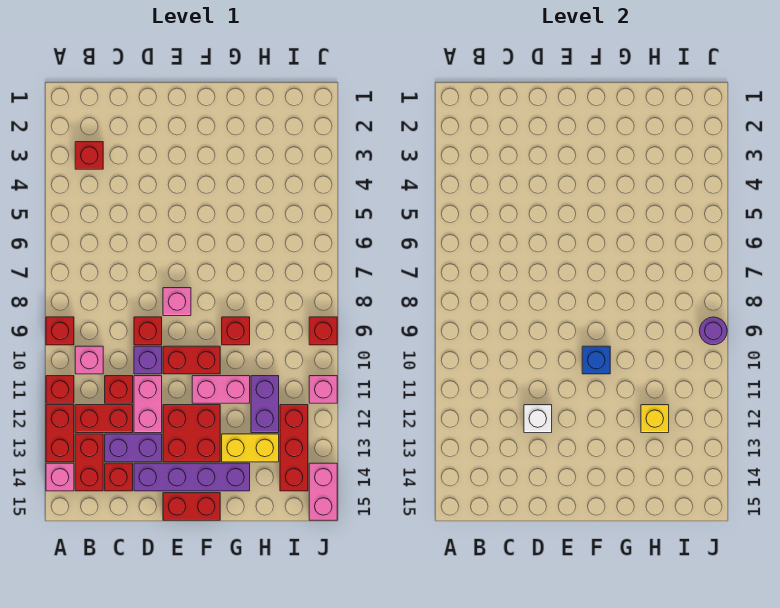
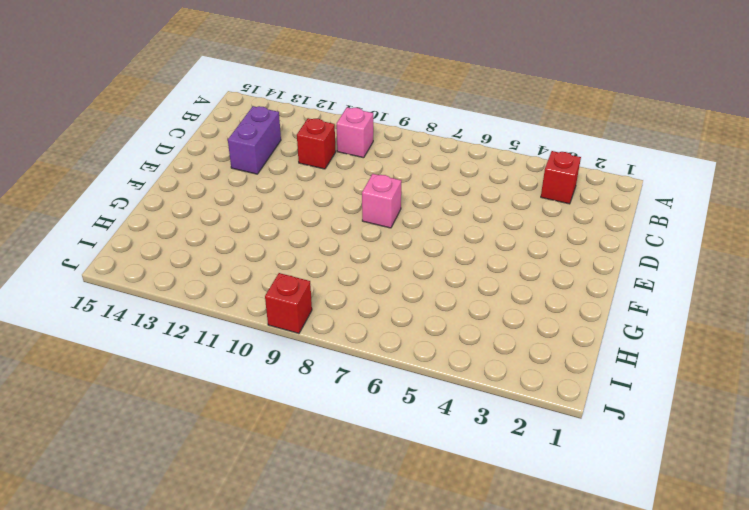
none -> red brick A9 level 1
none -> red brick A11 level 1
none -> red brick A12:A13 level 1
none -> pink brick A14 level 1

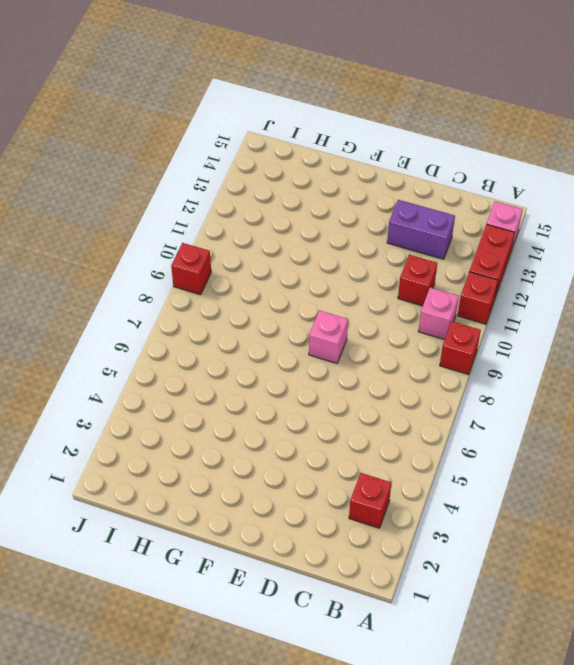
none -> red brick B12:C12 level 1
none -> red brick B13:B14 level 1
none -> red brick C14 level 1
none -> red brick D9 level 1

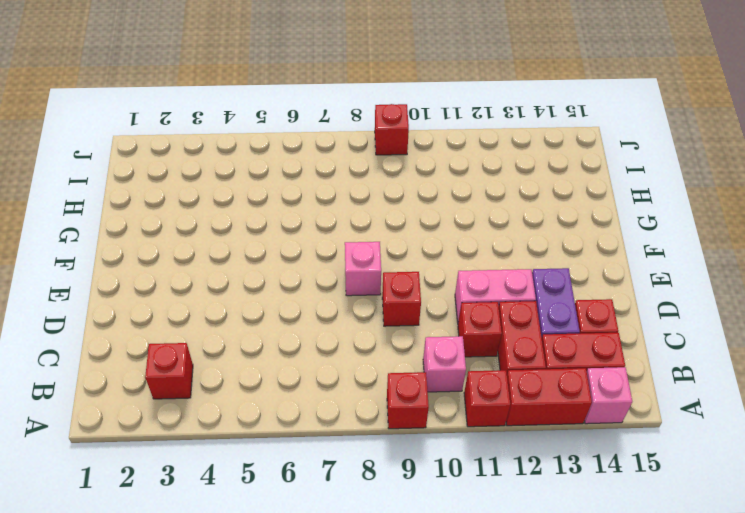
none -> purple brick D10 level 1
none -> purple brick D14:G14 level 1
none -> red brick E10:F10 level 1
none -> red brick E12:F13 level 1

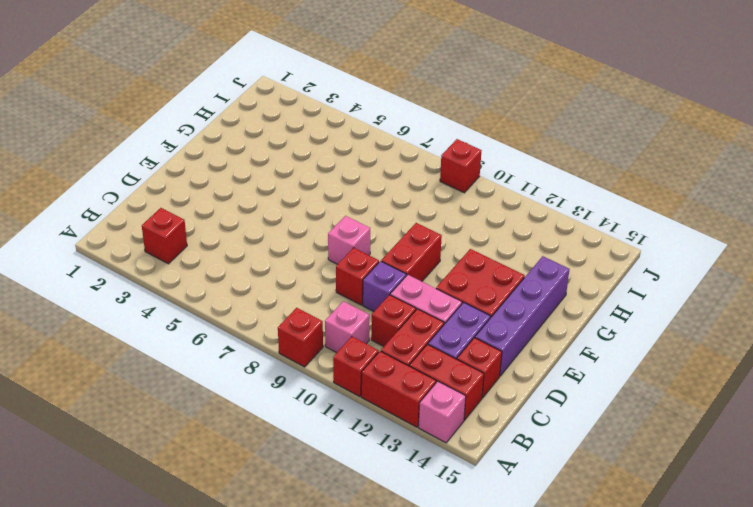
none -> red brick E15:F15 level 1
none -> pink brick F11:G11 level 1
none -> red brick G9 level 1
none -> yellow brick G13:H13 level 1

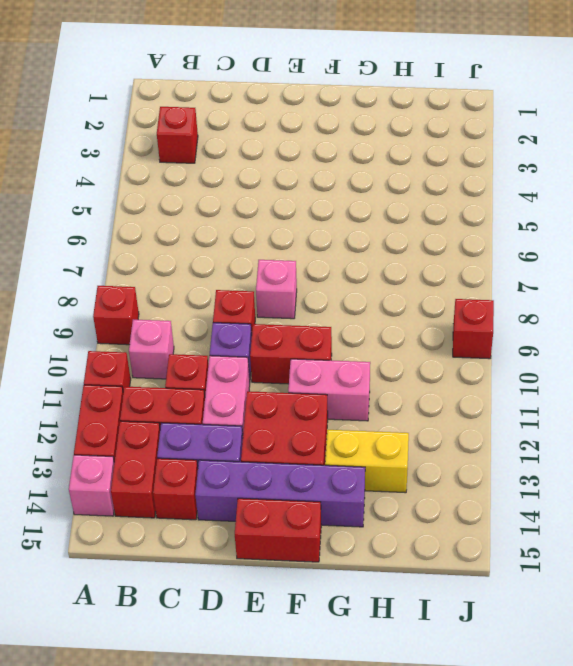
none -> red brick G9 level 1
none -> purple brick H11:H12 level 1
none -> red brick I12:I14 level 1
none -> pink brick J11 level 1

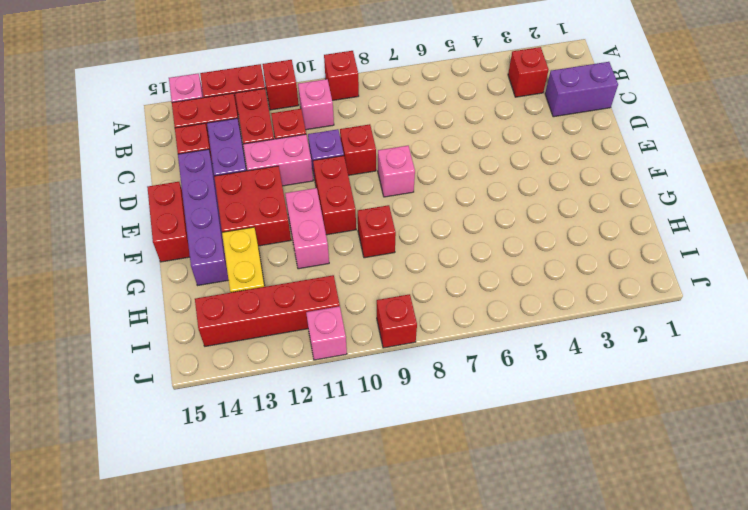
purple brick C1:C2 level 1 -> purple brick H11:H12 level 1
red brick I11:I14 level 1 -> red brick I12:I14 level 1
none -> pink brick J14:J15 level 1
none -> white brick D12 level 2
none -> blue brick F10 level 2
none -> yellow brick H12 level 2

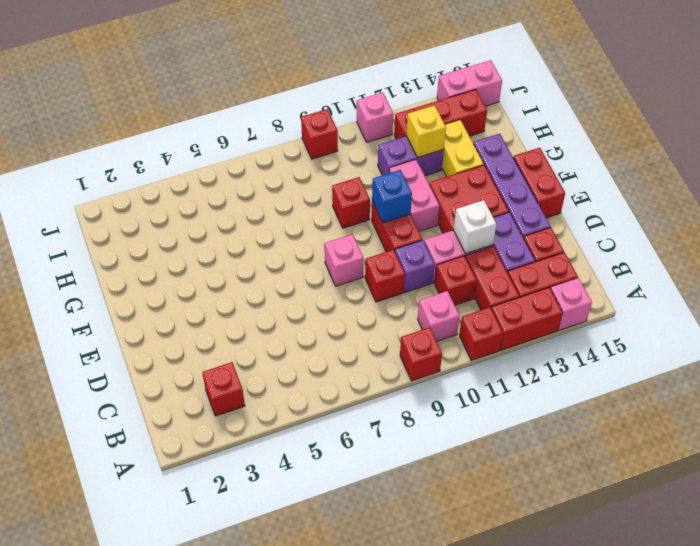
none -> purple round brick J9 level 2

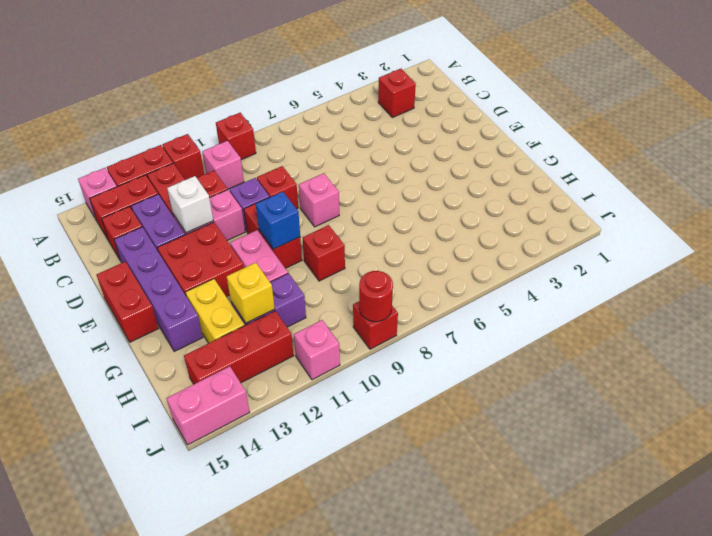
red round brick J9 level 2 -> purple round brick J9 level 2

